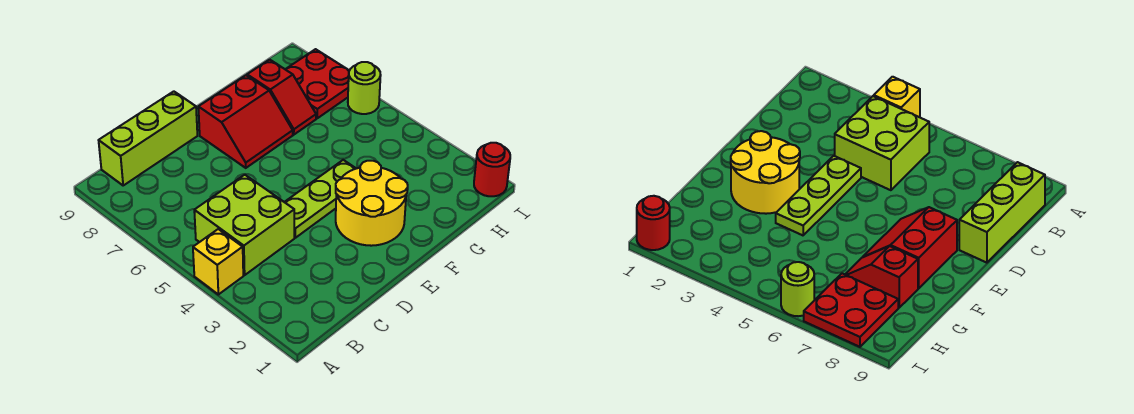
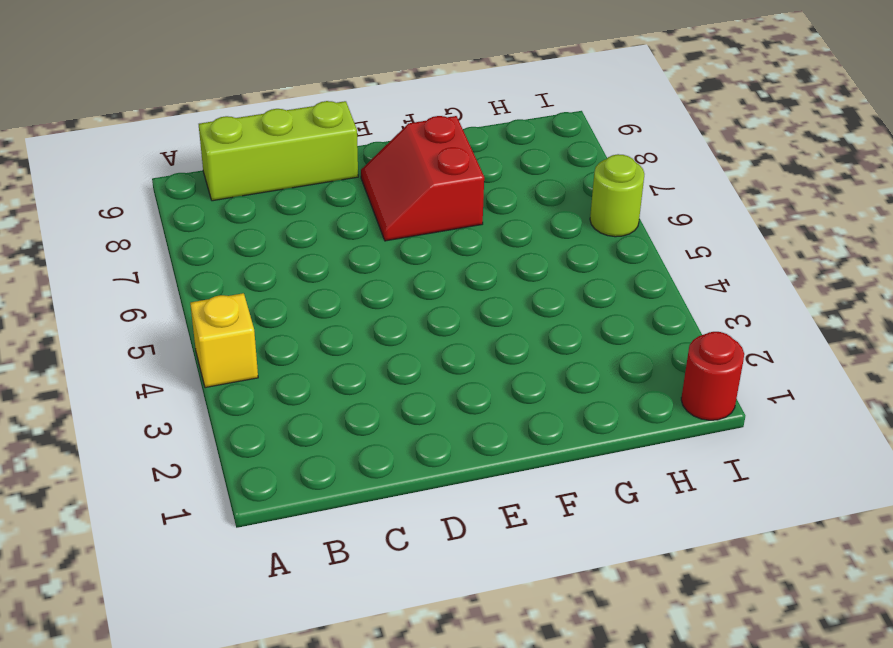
red slope E7:F8 level 1 top F -> red slope E7:F8 level 1 top 8
none -> lime brick B4:C5 level 1
none -> lime plate D4:F4 level 1

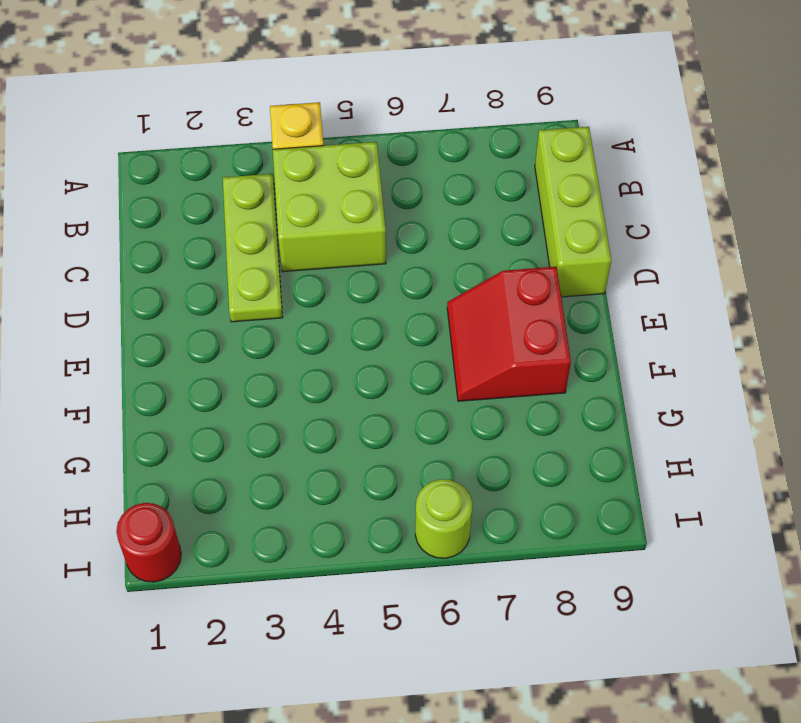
lime plate B3:D3 level 1 -> lime plate D4:F4 level 1
none -> yellow round brick E2:F3 level 1
none -> red slope G7:G8 level 1 top 8

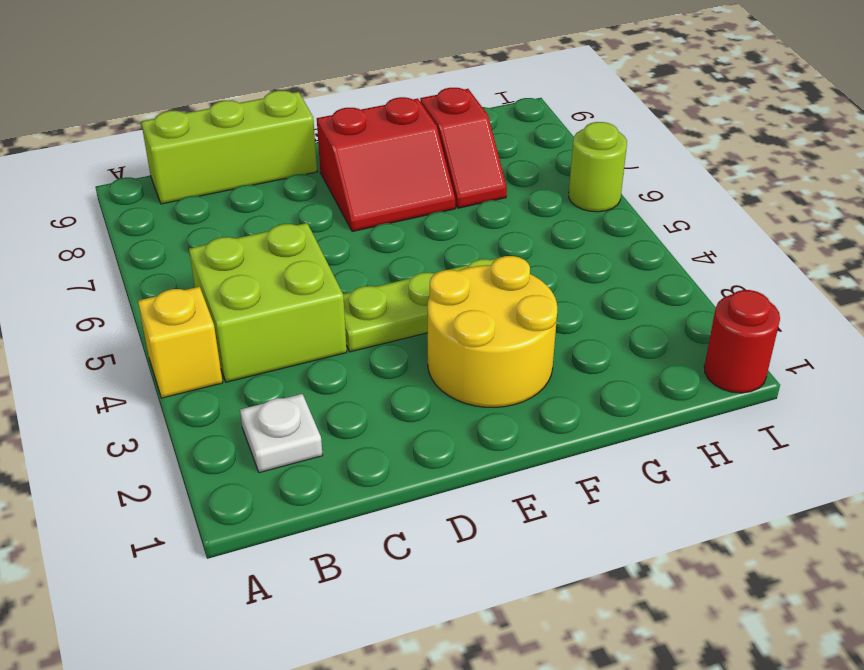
white plate B2 level 1 -> none
none -> red plate H7:I8 level 1

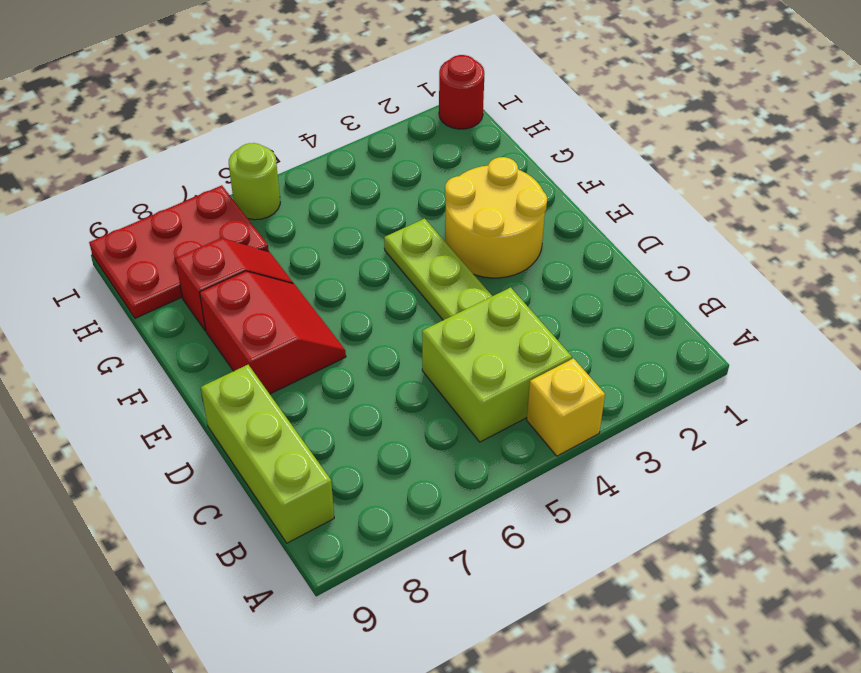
red plate H7:I9 level 1 -> red plate H7:I8 level 1

